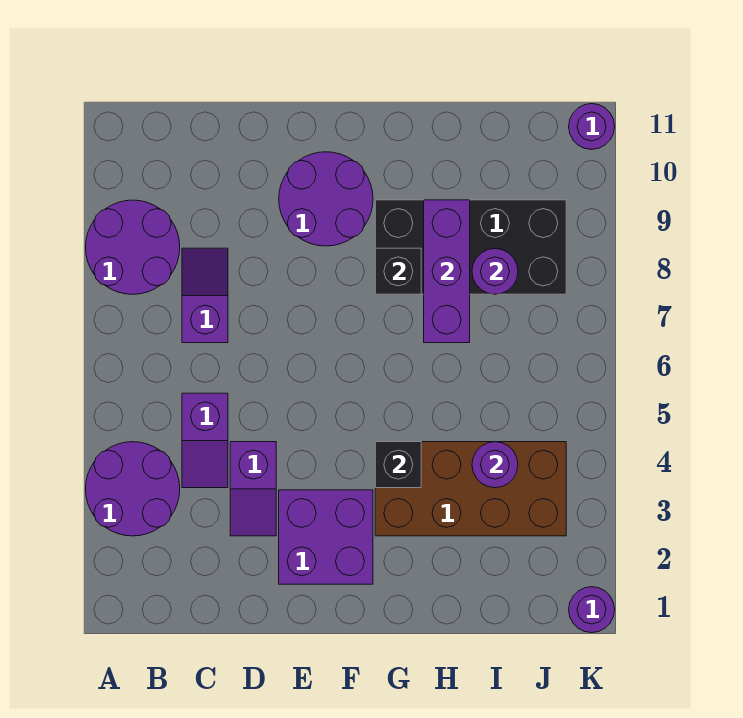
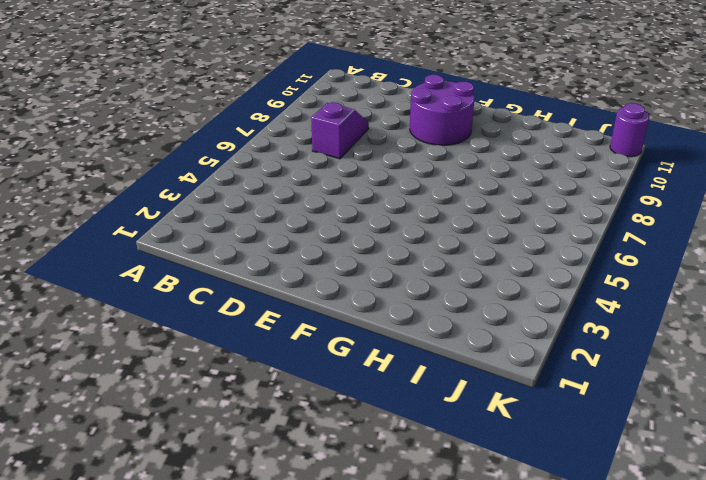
none -> purple round brick A3:B4 level 1
none -> purple round brick A8:B9 level 1
none -> purple slope C4:C5 level 1 top 5

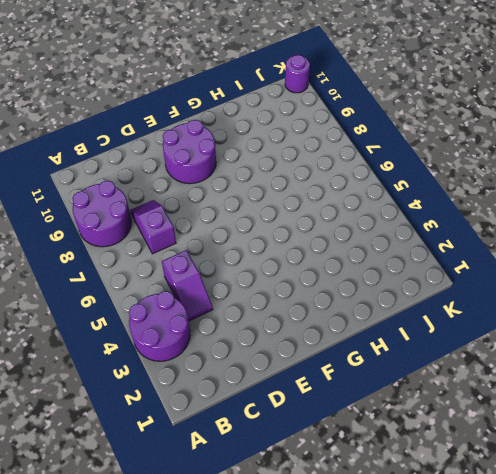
none -> purple slope D3:D4 level 1 top 4
none -> purple brick E2:F3 level 1
none -> brown brick G3:J4 level 1

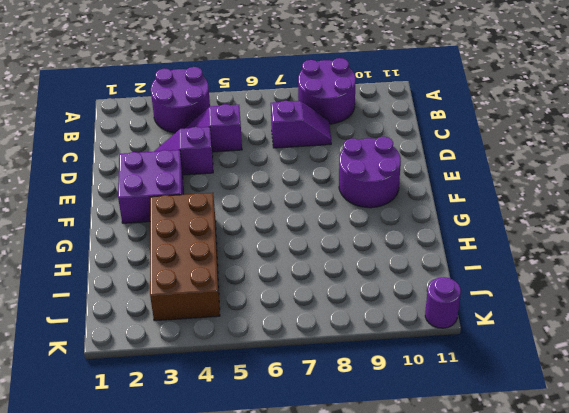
none -> black brick G8:J9 level 1
none -> purple round brick K1 level 1
none -> black brick G4 level 2

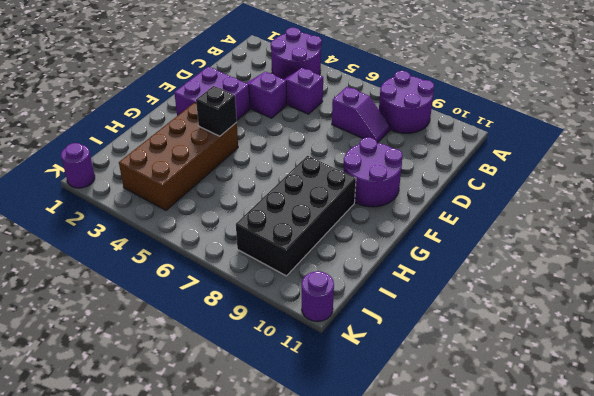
none -> black brick G8 level 2
none -> purple brick H7:H9 level 2
none -> purple round brick I4 level 2

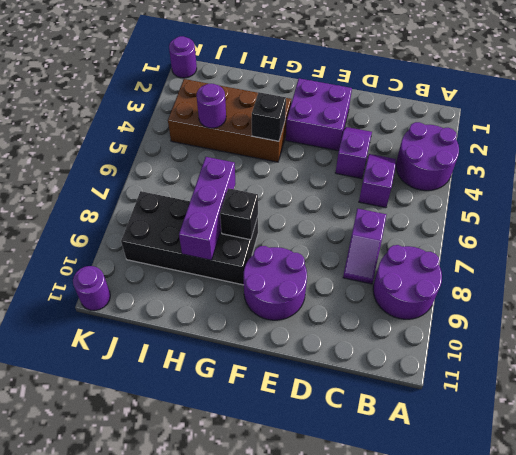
none -> purple round brick I8 level 2

